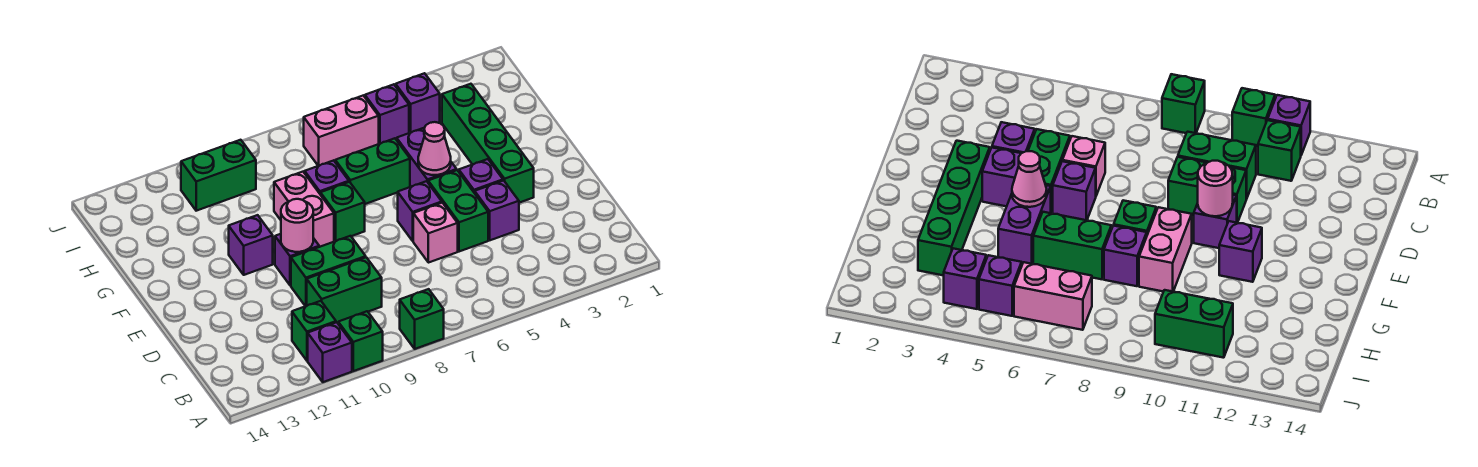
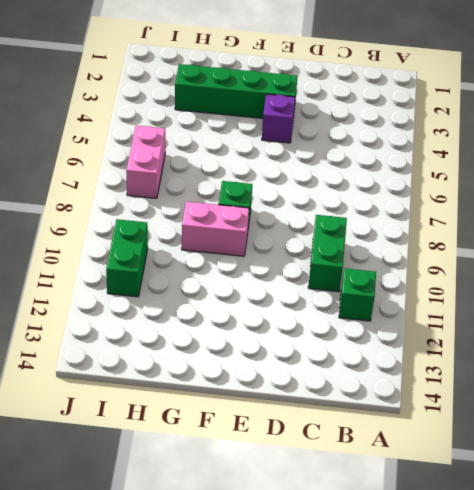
none -> green brick A8 level 1
none -> green brick A10 level 1
none -> purple brick A11 level 1

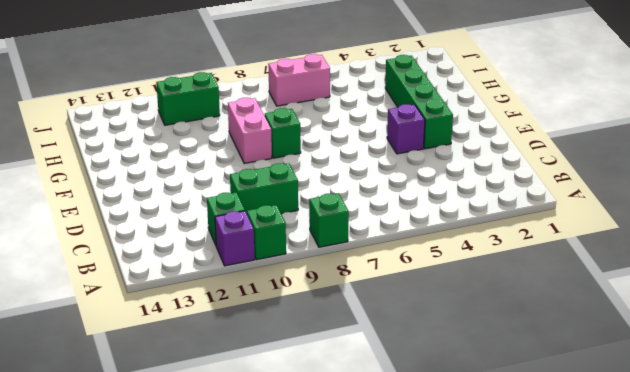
none -> purple brick D4 level 1
none -> green brick D5:E5 level 1
none -> pink brick D6 level 1

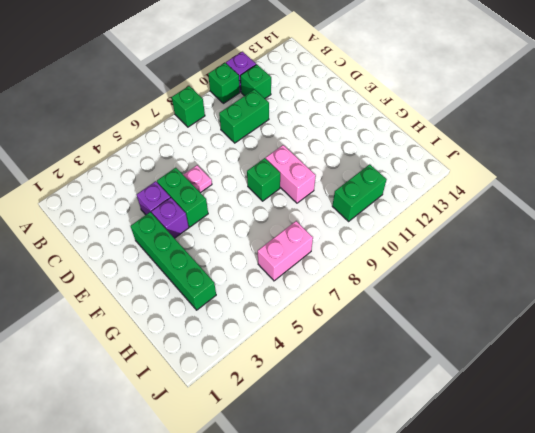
pink plate D6 level 1 -> pink brick D6 level 1
none -> green brick D9:D10 level 1
none -> purple brick E6 level 1
none -> purple brick E10 level 1

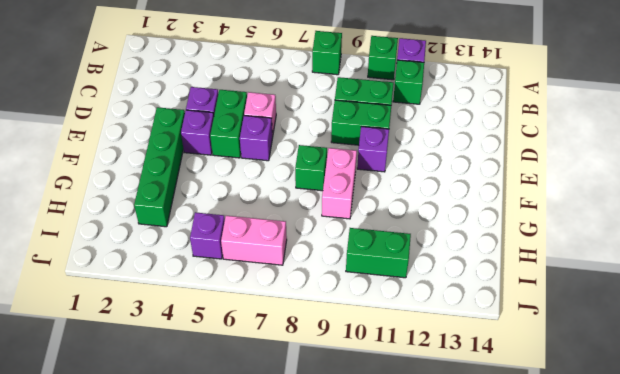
none -> purple brick F5:G5 level 1
none -> purple brick F11 level 1
none -> green brick G6:G7 level 1

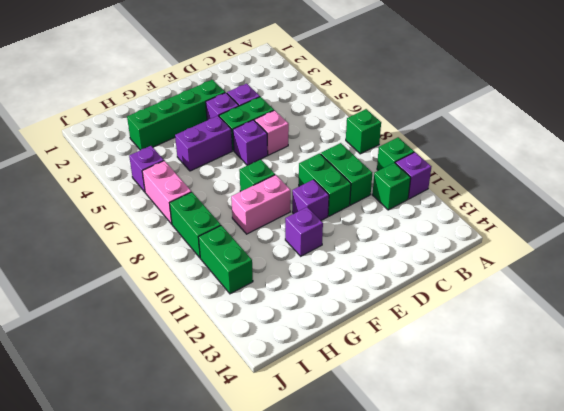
green brick I8:I9 level 1 -> green brick G6:G7 level 1
none -> purple brick G8 level 1
none -> purple brick I4 level 1
none -> pink round brick E10 level 2

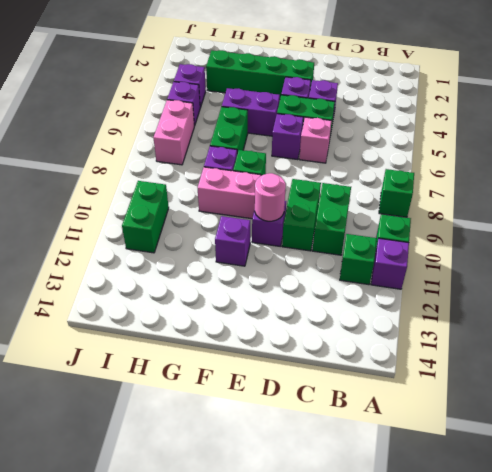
none -> pink cone F5 level 2

